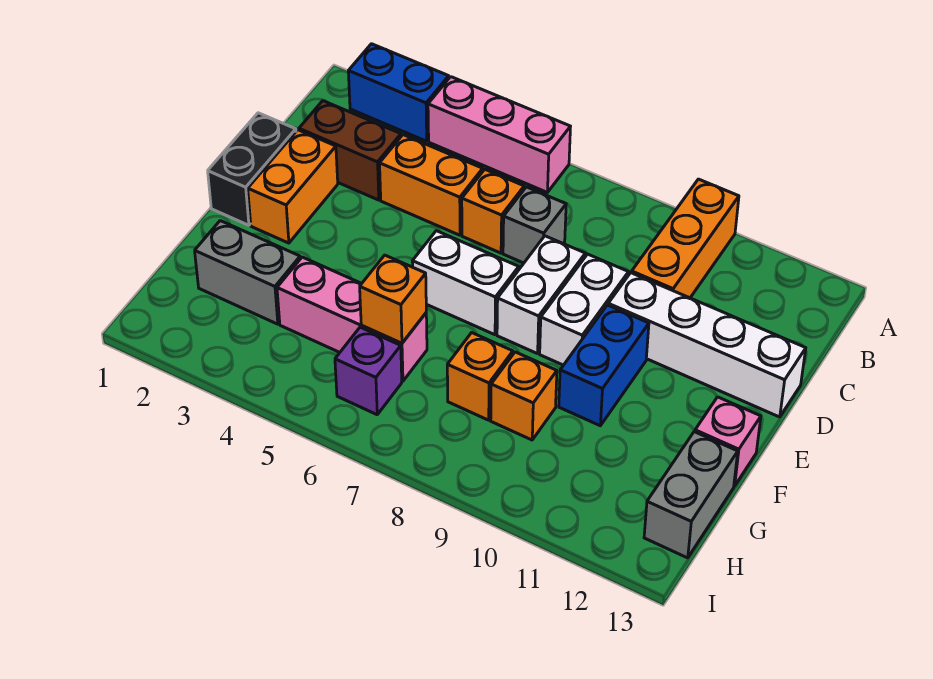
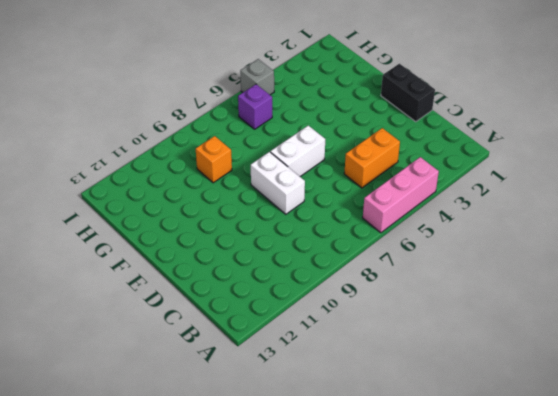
grey brick I5 level 1 -> grey brick C7 level 1
none -> blue brick A2:A3 level 1
none -> orange brick A10:C10 level 1
none -> brown brick C2:C3 level 1

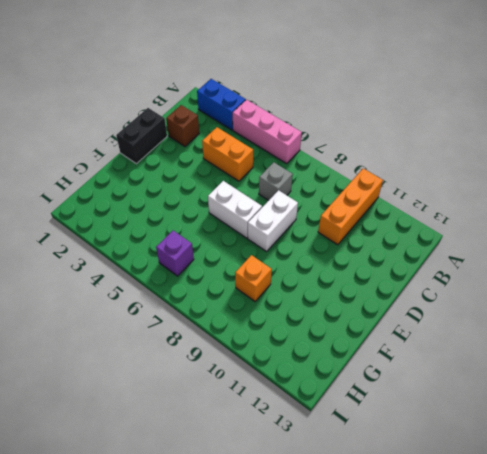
brown brick C2 level 1 -> brown brick C2:C3 level 1
none -> orange brick C6 level 1
none -> orange brick D2:E2 level 1
none -> white brick D9:E9 level 1

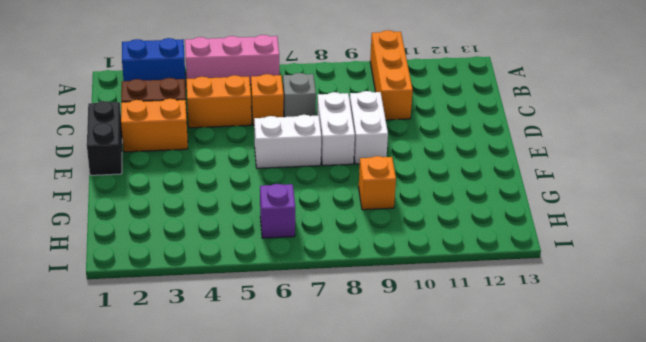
orange brick D2:D3 level 1 -> orange brick D2:E2 level 1
none -> white brick D10:D13 level 1
none -> blue brick E10:F10 level 1
none -> pink brick F13 level 1

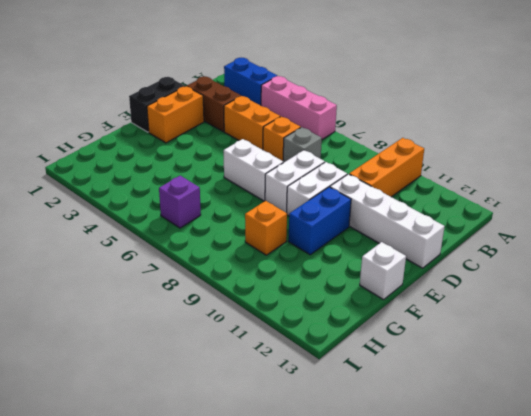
white brick F13 level 1 -> pink brick F13 level 1
none -> grey brick G2:G3 level 1
none -> pink brick G4:G6 level 1
none -> orange brick G8 level 1

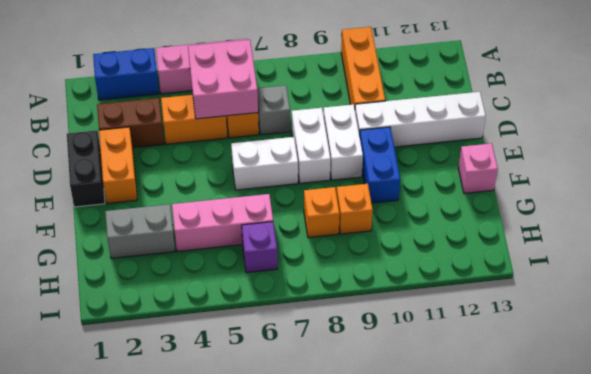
pink brick B5:C6 level 2 -> none
none -> grey brick G13:H13 level 1
none -> orange brick G6 level 2

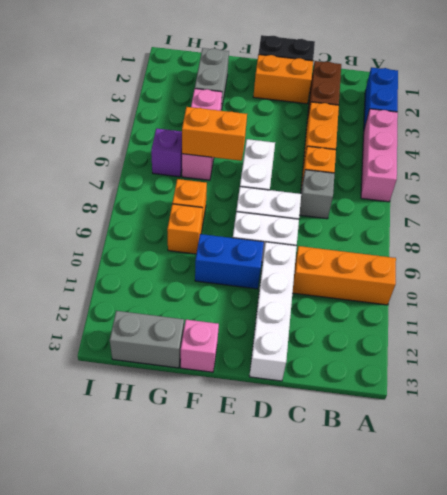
orange brick F6:G6 level 2 -> orange brick G6 level 2

